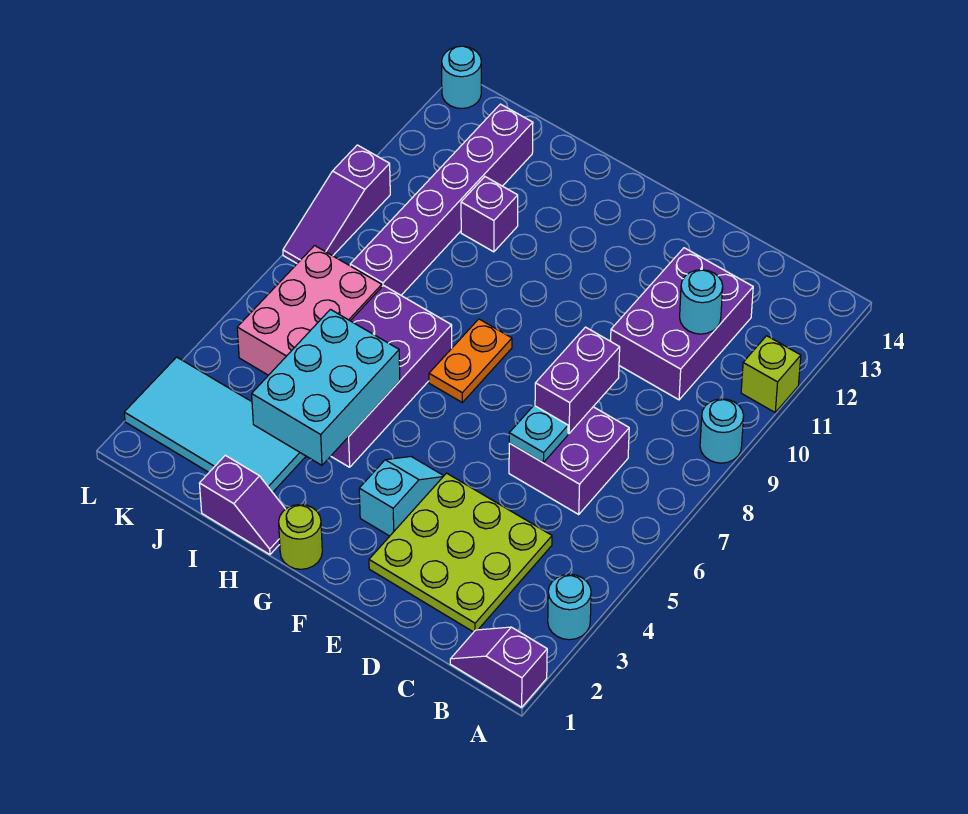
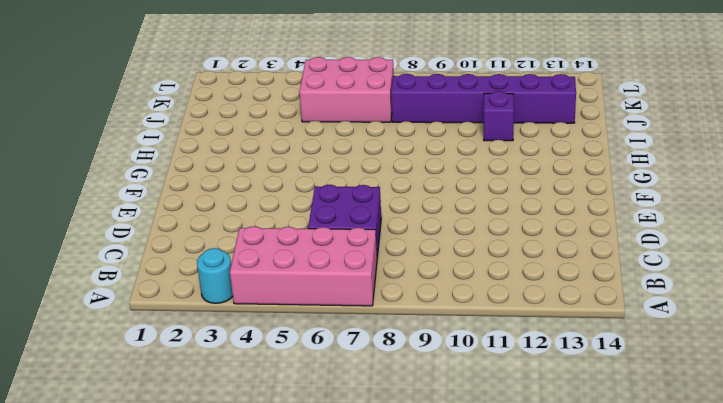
pink brick A4:B7 level 1 -> none
none -> purple slope A1:B1 level 1 top A
none -> cyan round brick A9 level 1
none -> lime brick A11 level 1

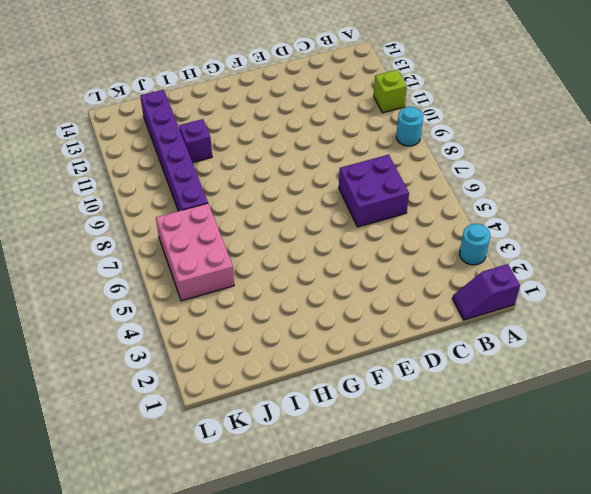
none -> lime plate C2:E4 level 1
none -> purple brick C10:D12 level 1
none -> cyan slope F3:F4 level 1 top 3

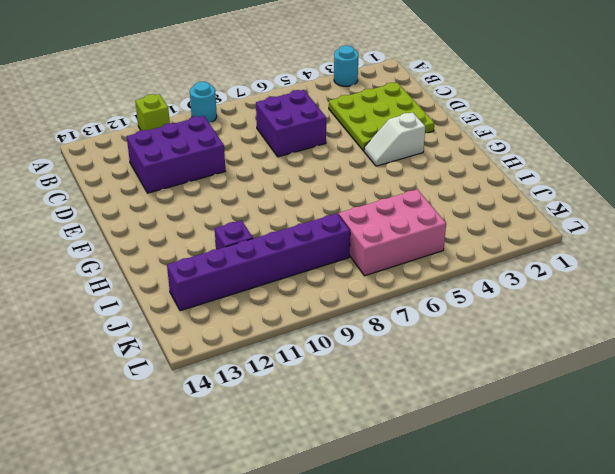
white slope F3:F4 level 1 top 3 -> cyan slope F3:F4 level 1 top 3
none -> purple slope A1:B1 level 1 top A
none -> lime round brick G1 level 1
none -> orange plate G7:G8 level 1

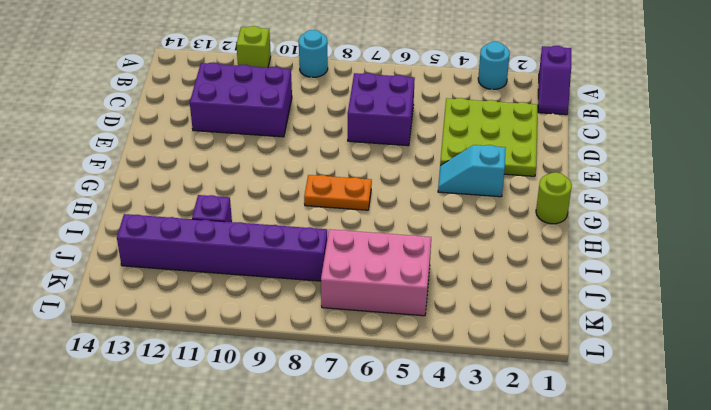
none -> purple slope H1:I1 level 1 top I
none -> purple brick H4:I7 level 1
none -> cyan tile I2:L3 level 1

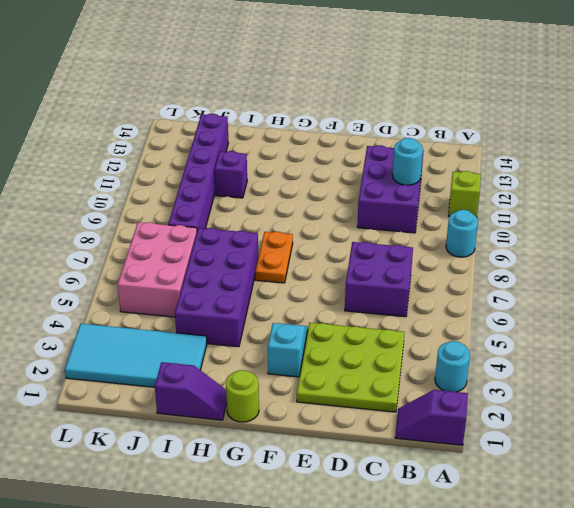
none -> purple slope L8:L10 level 1 top 10
none -> cyan round brick L14 level 1
none -> cyan plate D6 level 2

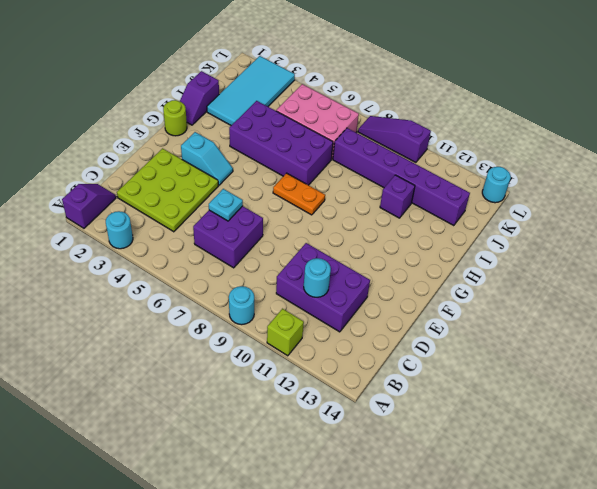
none -> purple brick D7:D8 level 2
none -> cyan brick H3:I5 level 2

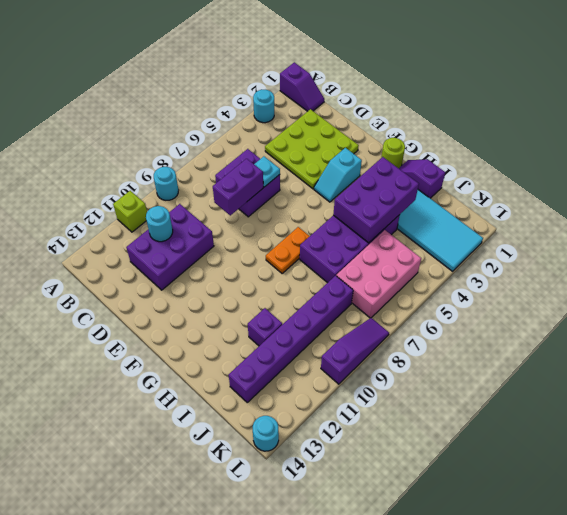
purple brick H3:I5 level 2 -> cyan brick H3:I5 level 2

